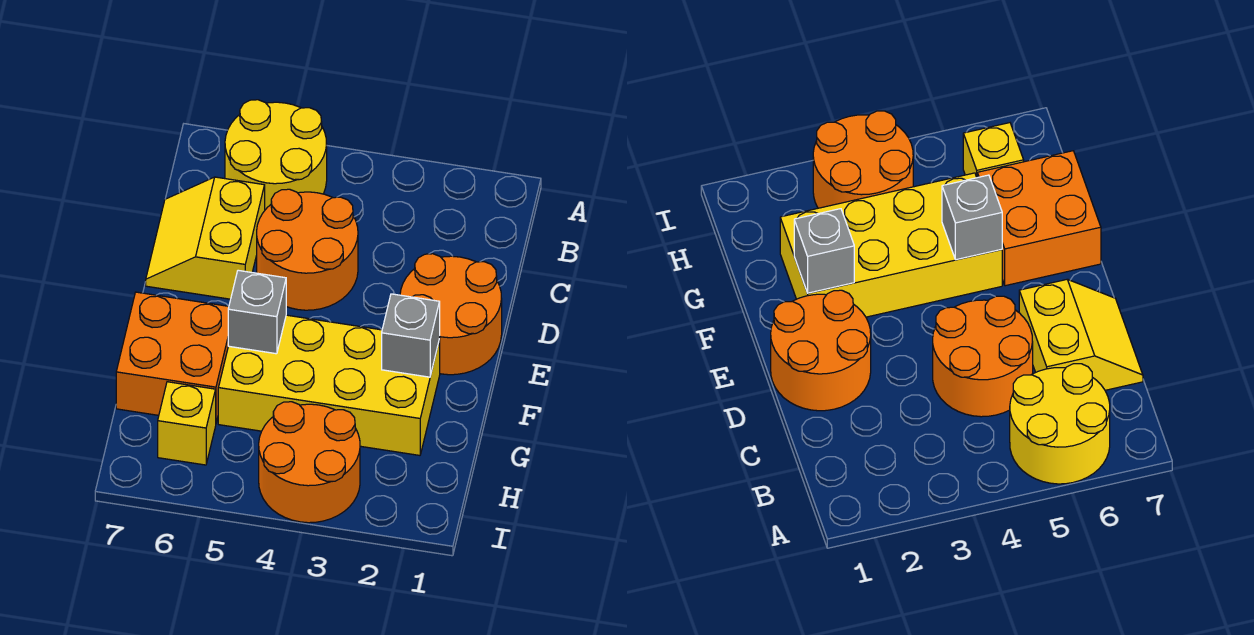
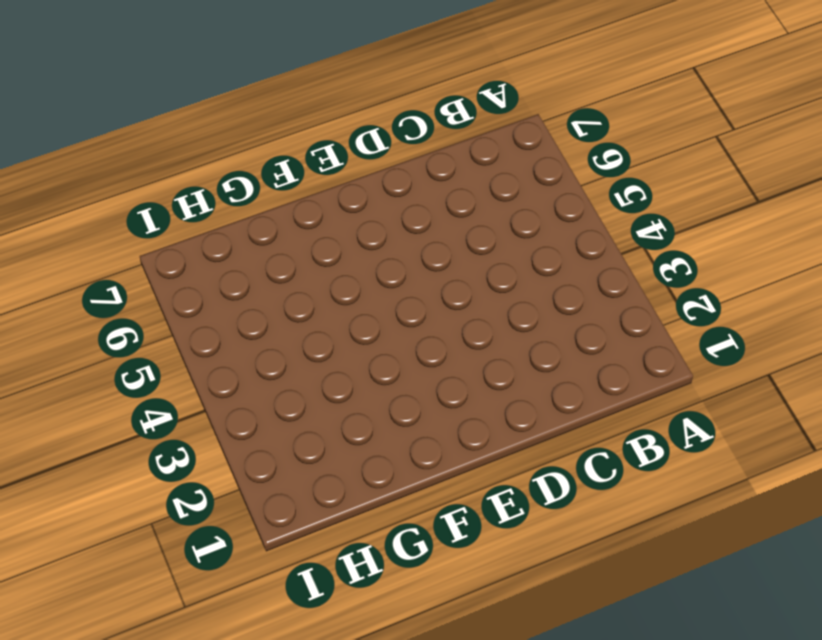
none -> yellow round brick A5:B6 level 1
none -> orange round brick C4:D5 level 1

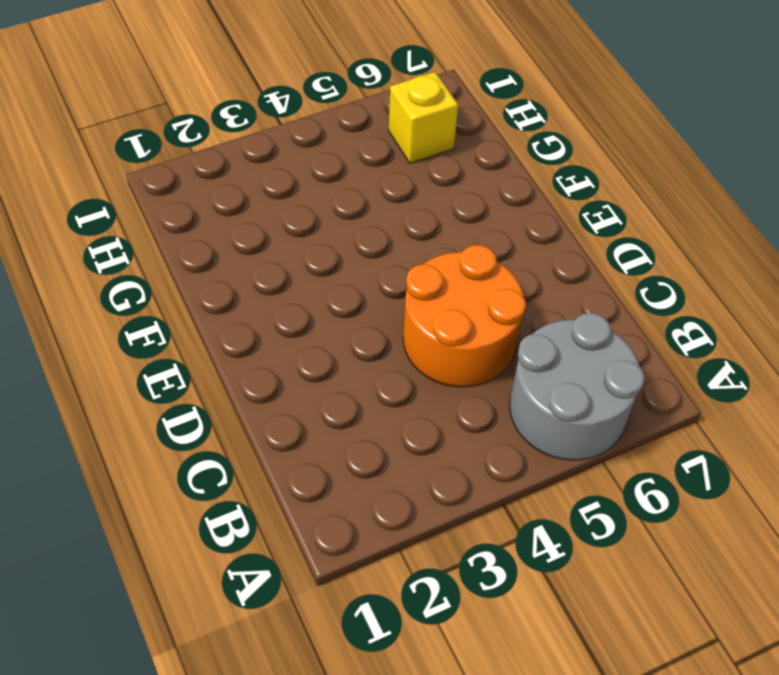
grey round brick A5:B6 level 1 -> yellow round brick A5:B6 level 1
none -> yellow slope C6:D7 level 1 top 6
none -> orange round brick D1:E2 level 1

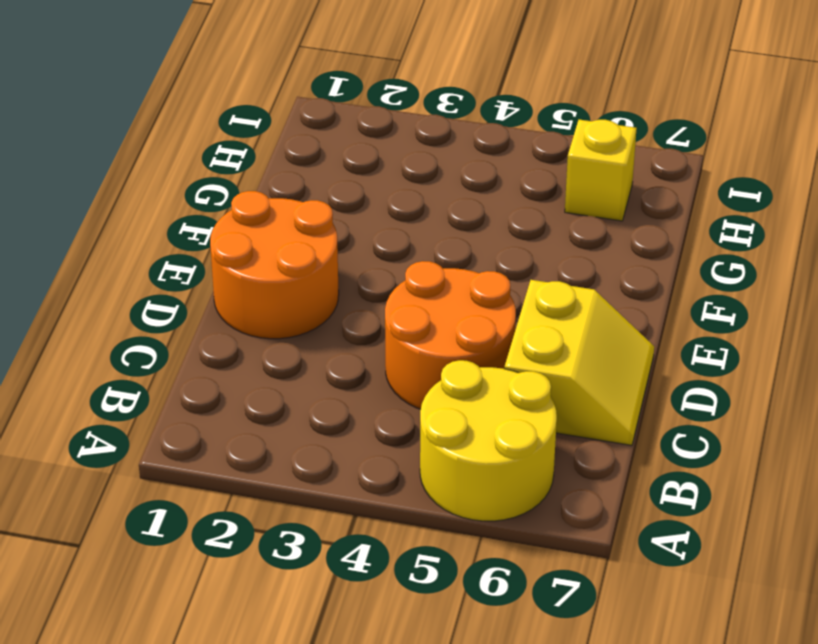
none -> yellow brick F2:G5 level 1
none -> orange brick F6:G7 level 1

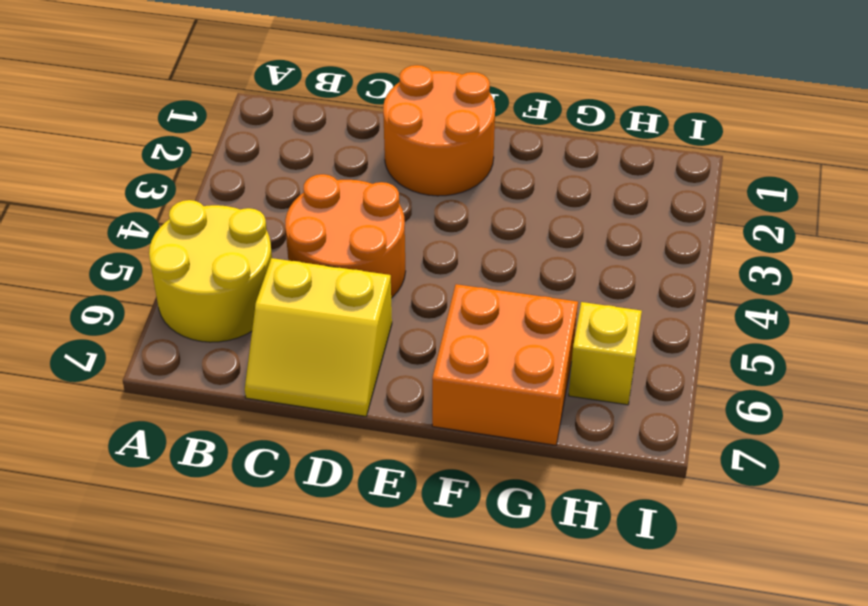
none -> yellow brick F2:G5 level 1
none -> orange round brick H3:I4 level 1

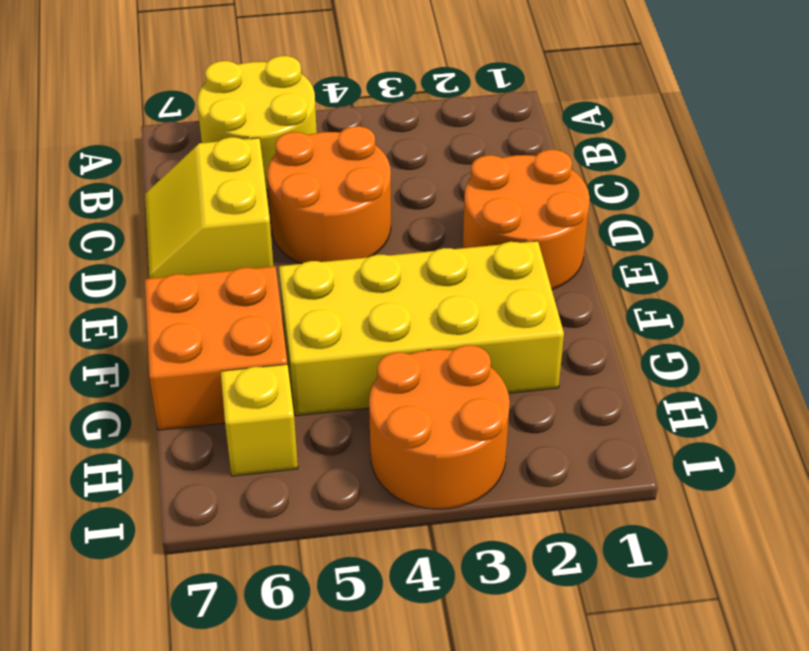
none -> grey brick F2 level 2
none -> grey brick F5 level 2

